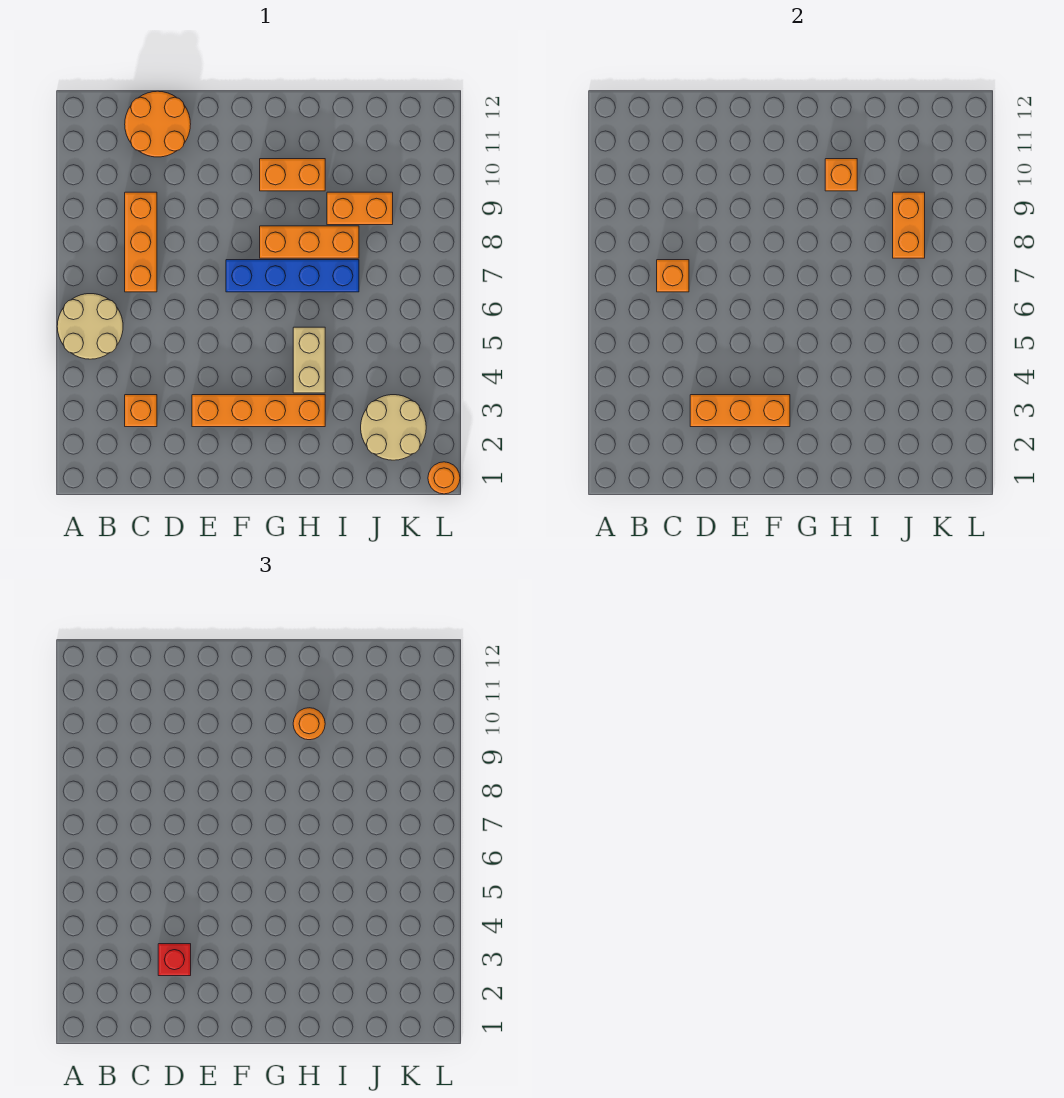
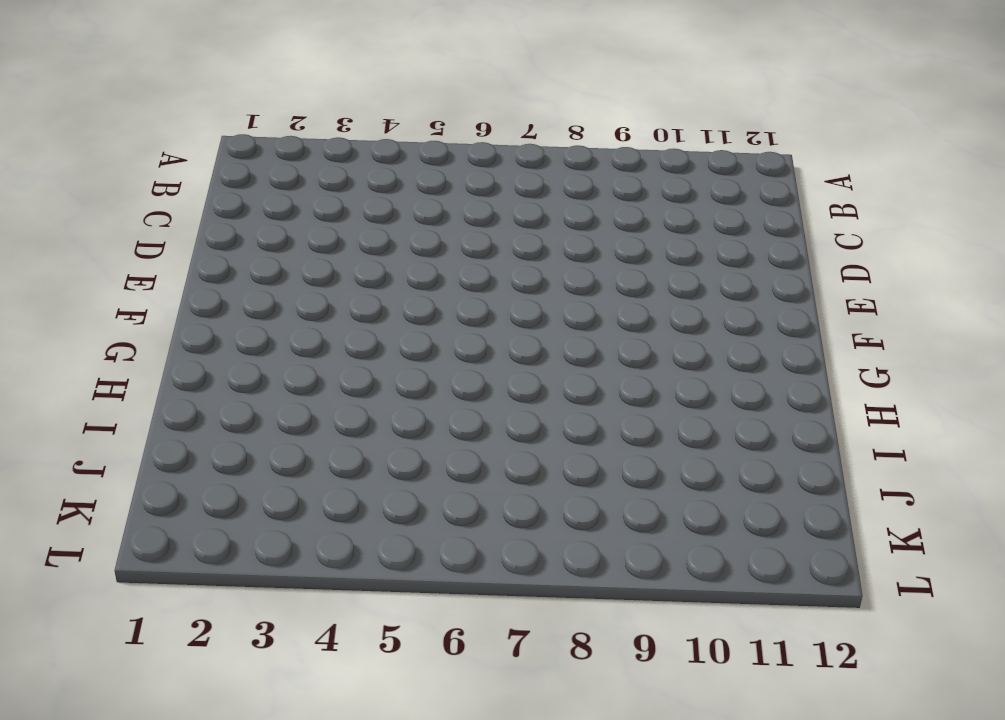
none -> tan round brick A5:B6 level 1
none -> orange brick C3 level 1
none -> orange brick C7:C9 level 1

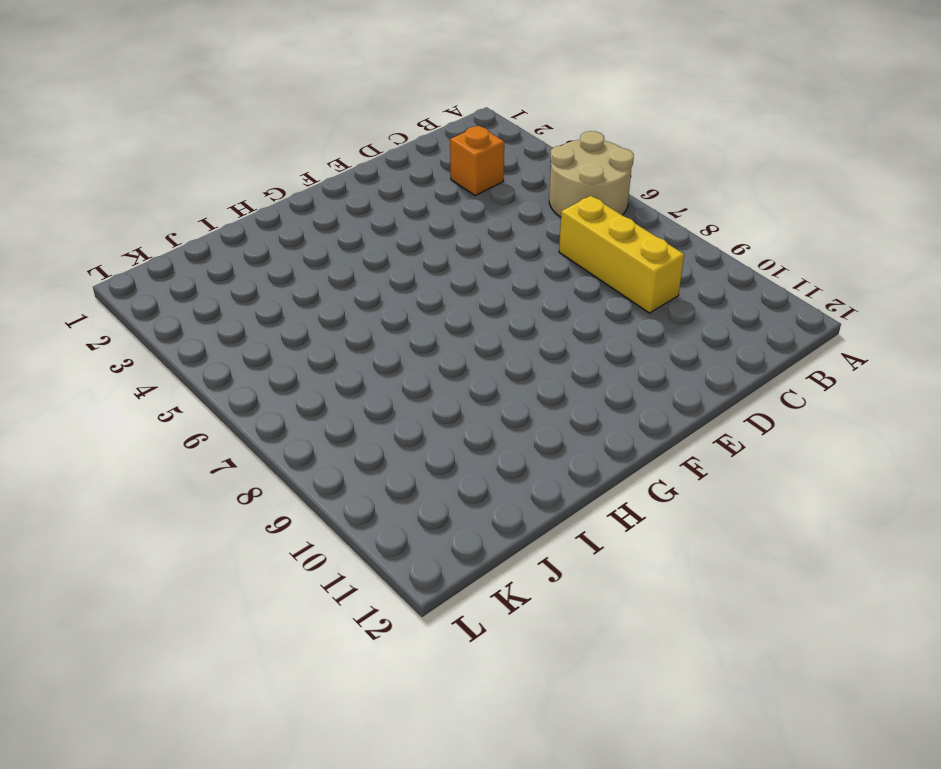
yellow brick C7:C9 level 1 -> orange brick C7:C9 level 1
none -> orange round brick C11:D12 level 1
none -> orange brick E3:H3 level 1
none -> blue brick F7:I7 level 1

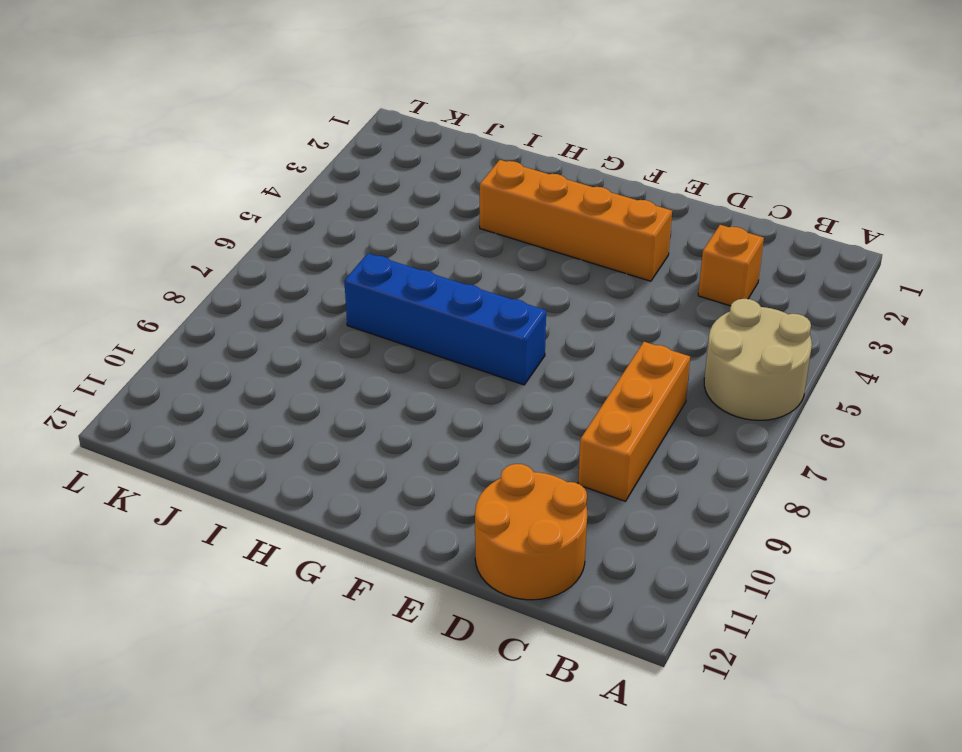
none -> orange brick G8:I8 level 1
none -> orange brick G10:H10 level 1
none -> tan brick H4:H5 level 1

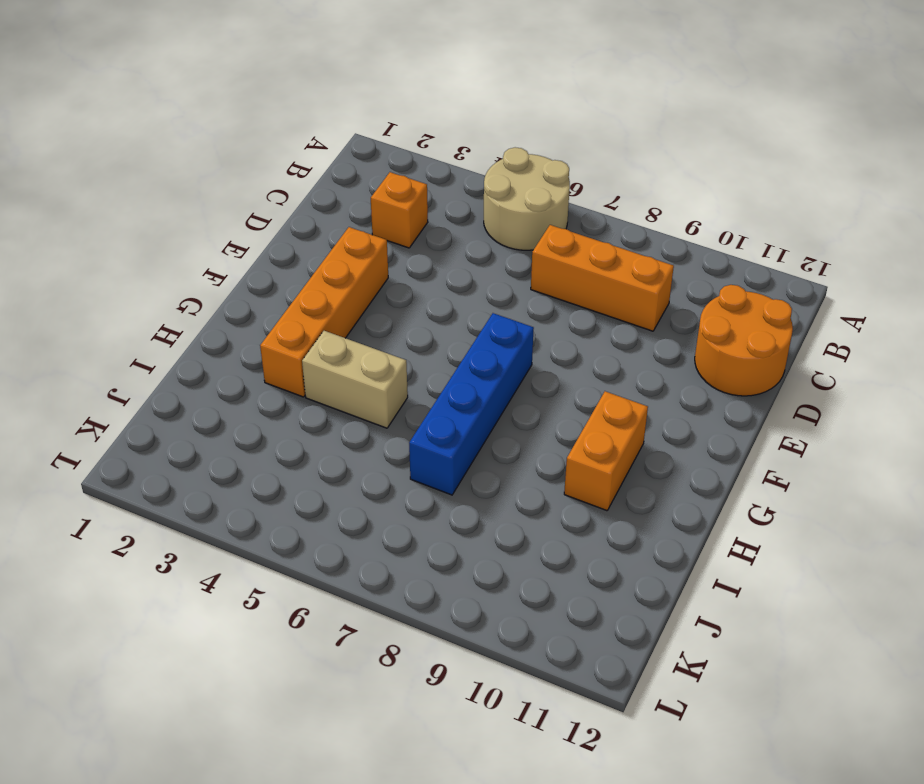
none -> orange brick G8:I8 level 1
none -> orange brick I9:J9 level 1
none -> tan round brick J2:K3 level 1

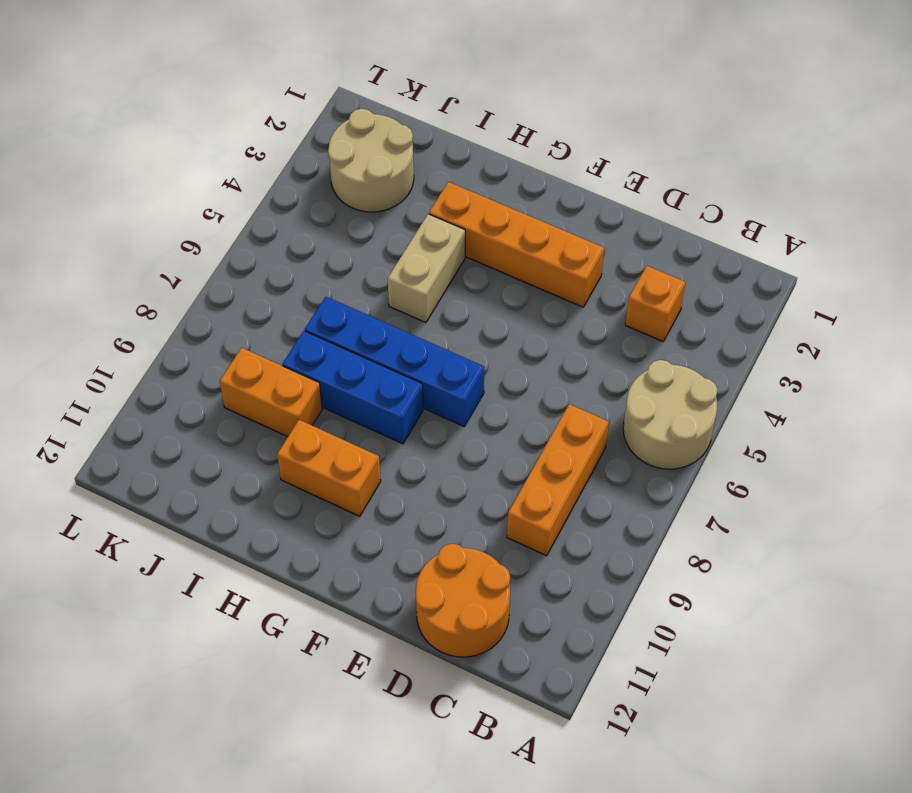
blue brick G8:I8 level 1 -> orange brick G8:I8 level 1
none -> orange round brick L1 level 1
none -> orange brick C7 level 2
none -> orange brick D3:F3 level 2

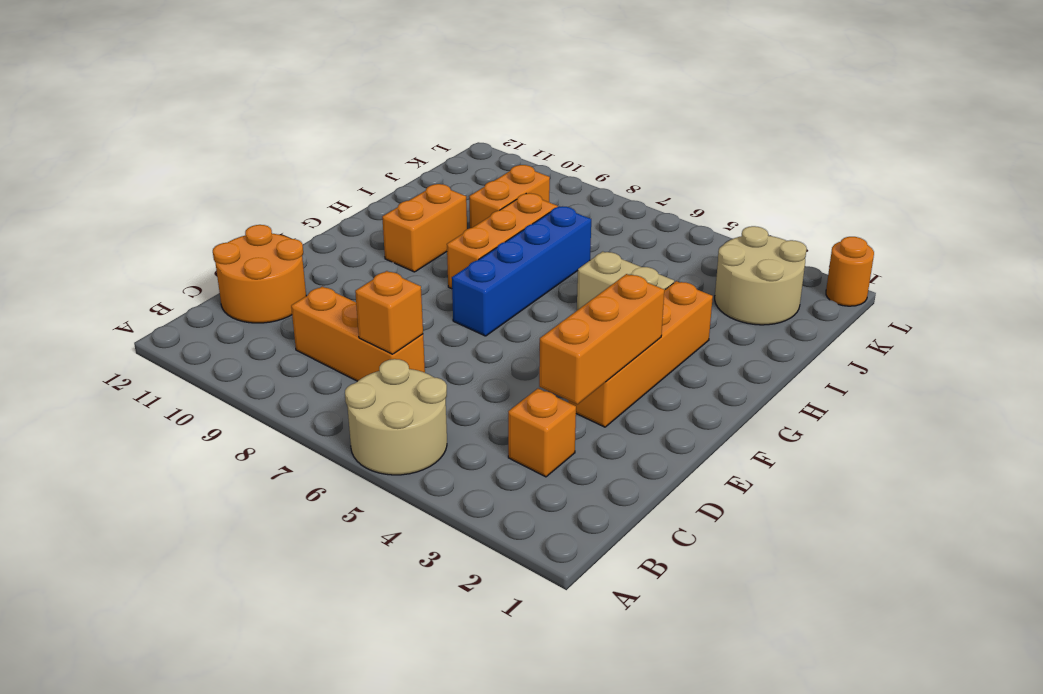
none -> orange brick H10 level 2
none -> orange brick J8:J9 level 2
none -> red brick D3 level 3

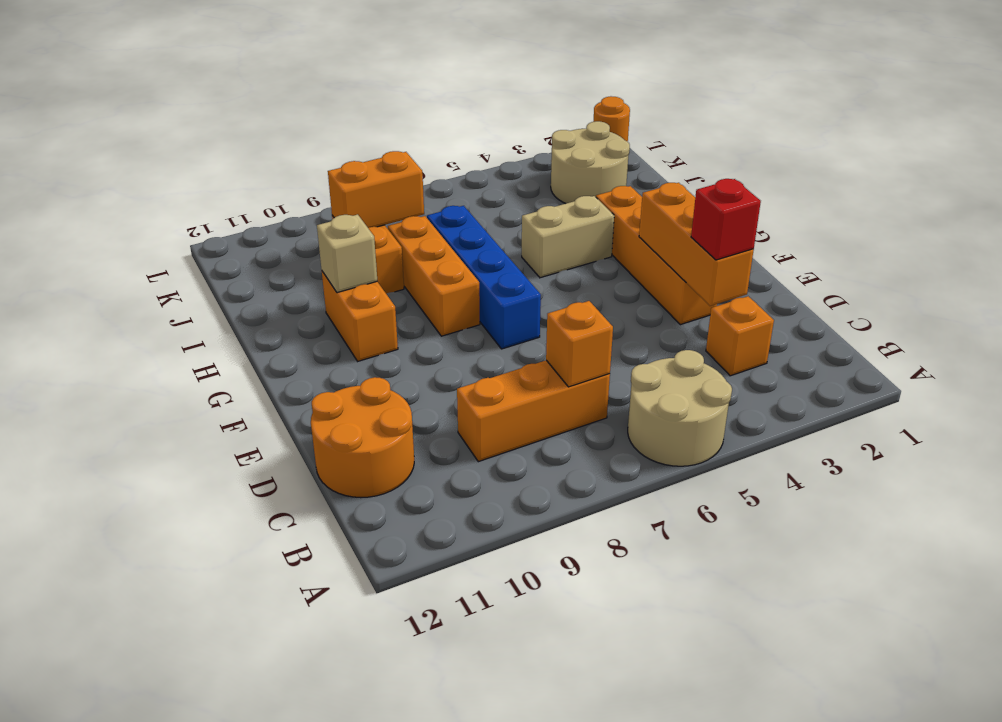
tan brick H10 level 2 -> orange brick H10 level 2
none -> orange round brick H10 level 3

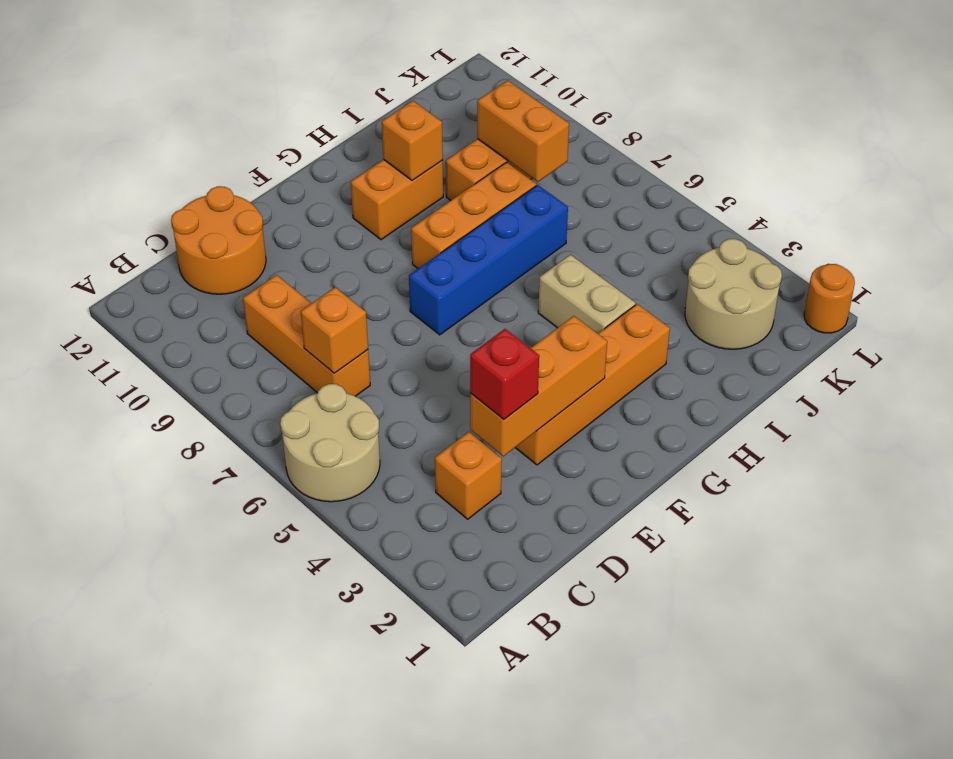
none -> orange round brick H10 level 3

